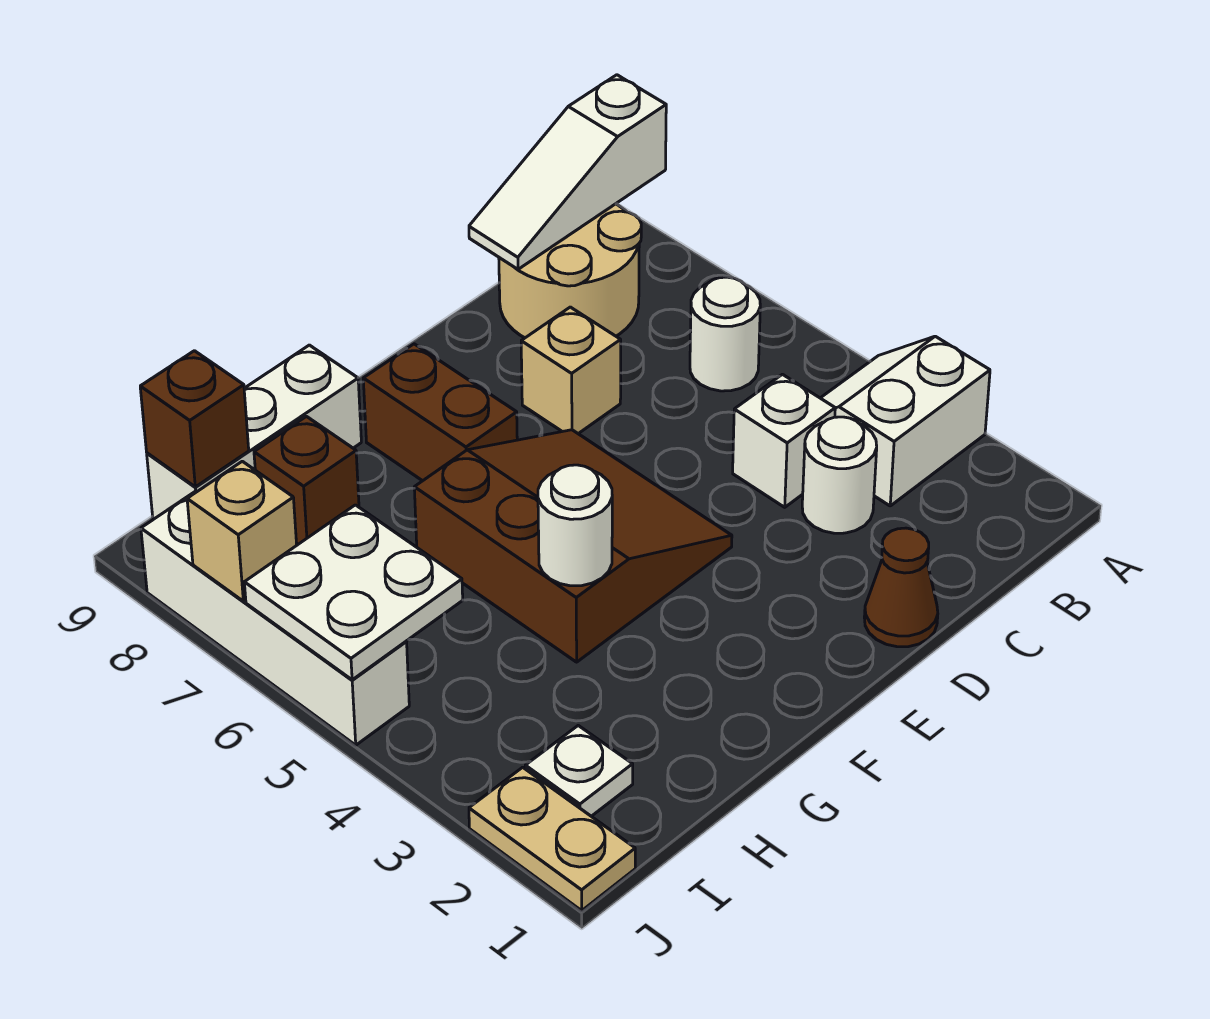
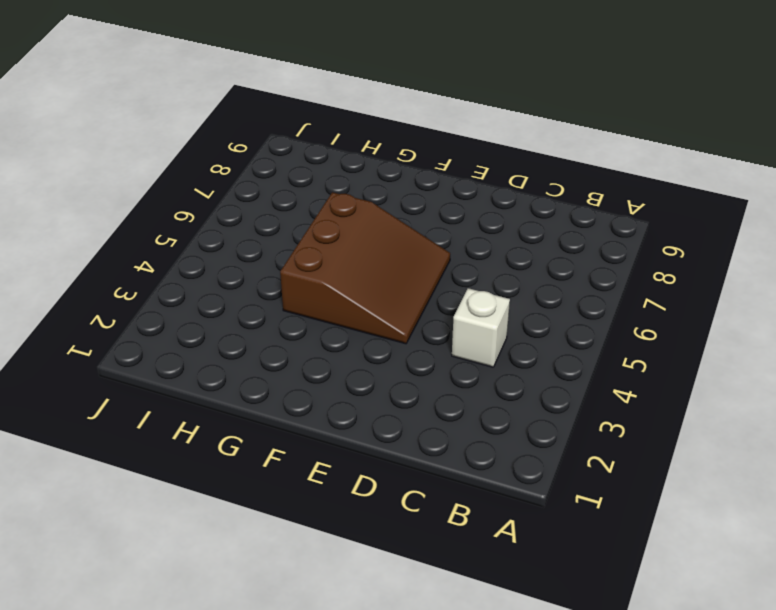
none -> white slope A3:B4 level 1 top 3
none -> white round brick B6 level 1
none -> tan round brick B8:C9 level 1

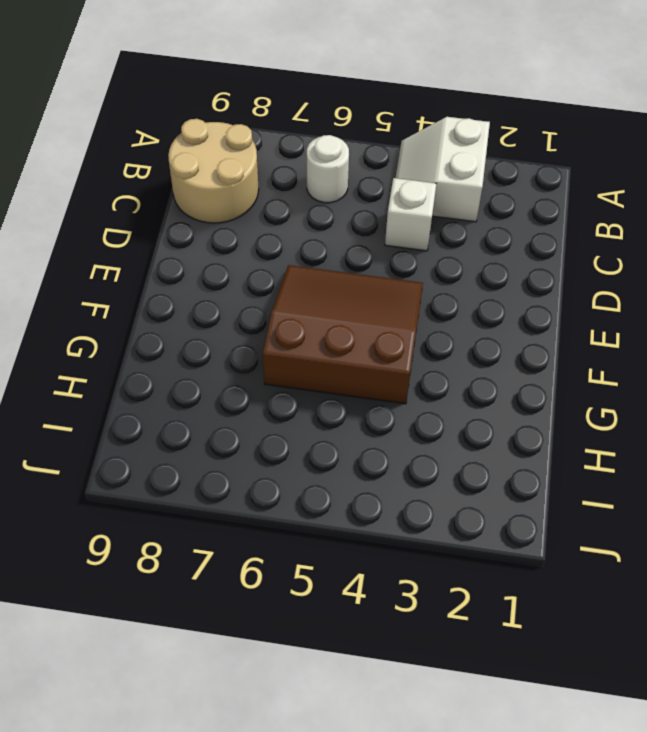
none -> white round brick C3 level 1
none -> brown cone D1 level 1
none -> tan brick D7 level 1

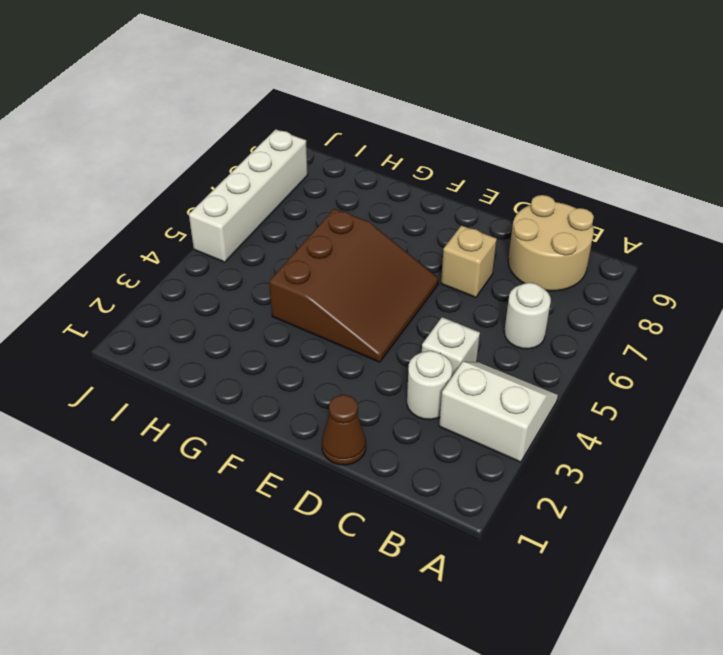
none -> brown brick F7:F8 level 1
none -> white brick G9:I9 level 1
none -> brown brick H8 level 1

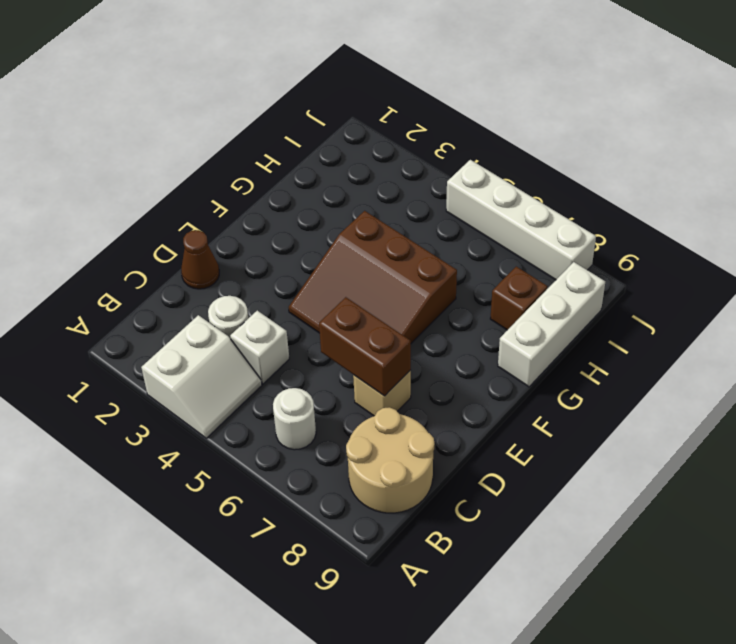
brown brick D6:D7 level 2 -> brown brick F7:F8 level 1
none -> white plate I2 level 1
none -> tan plate J1:J2 level 1
none -> white slope A9:C9 level 2 top A

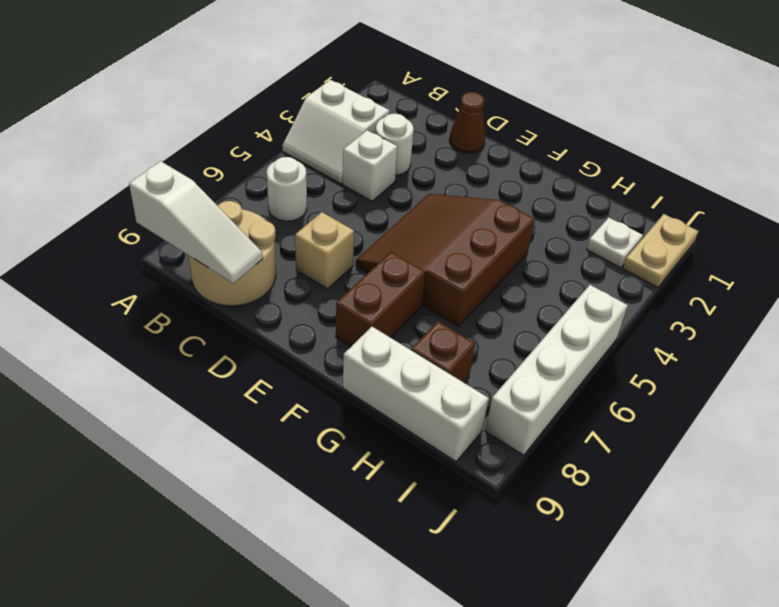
none -> white round brick G4 level 2
none -> white plate I5:J6 level 2
none -> brown brick I9 level 2

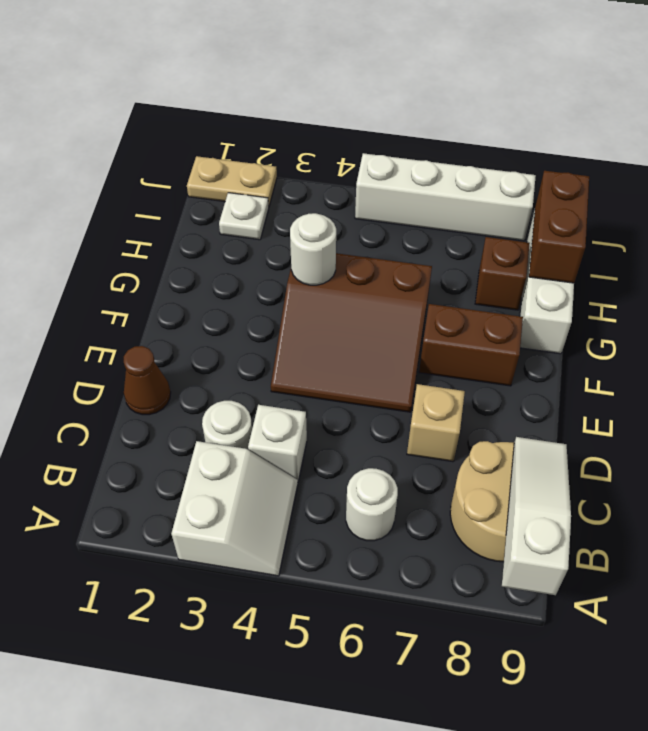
brown brick H9:I9 level 2 -> brown brick I9 level 2
none -> white plate I5:J6 level 2
none -> tan brick J7 level 2

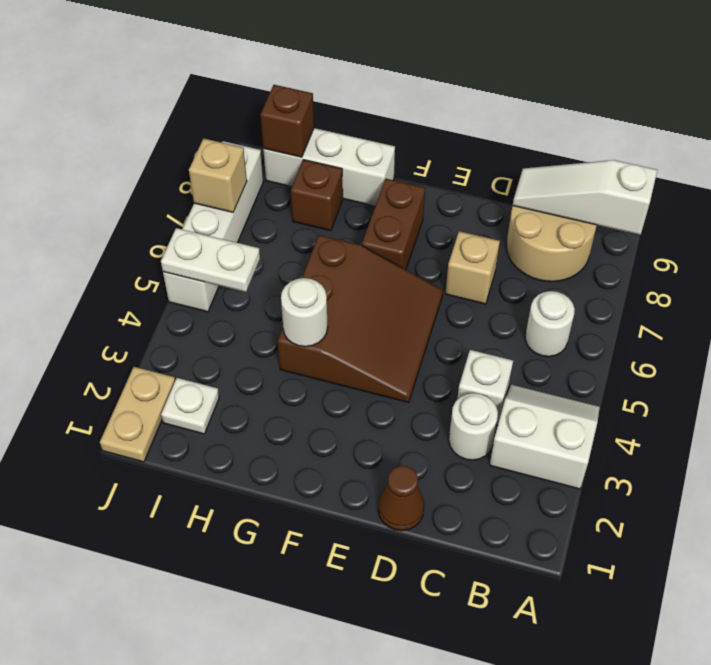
white plate I5:J5 level 2 -> white plate I5:J6 level 2

